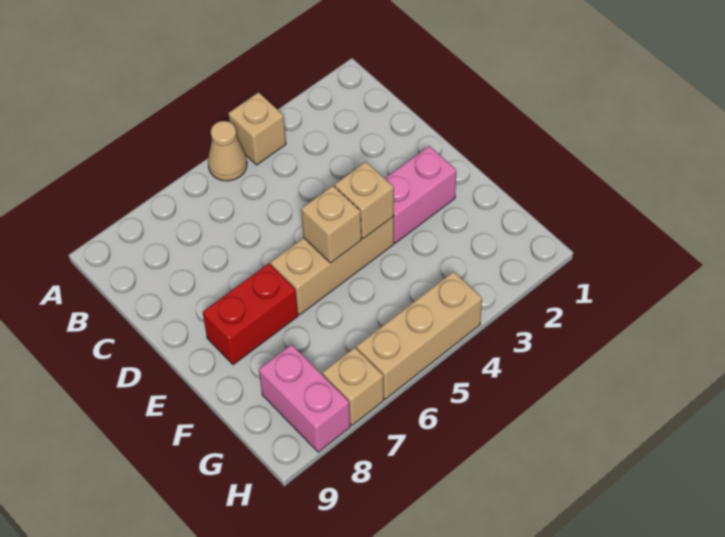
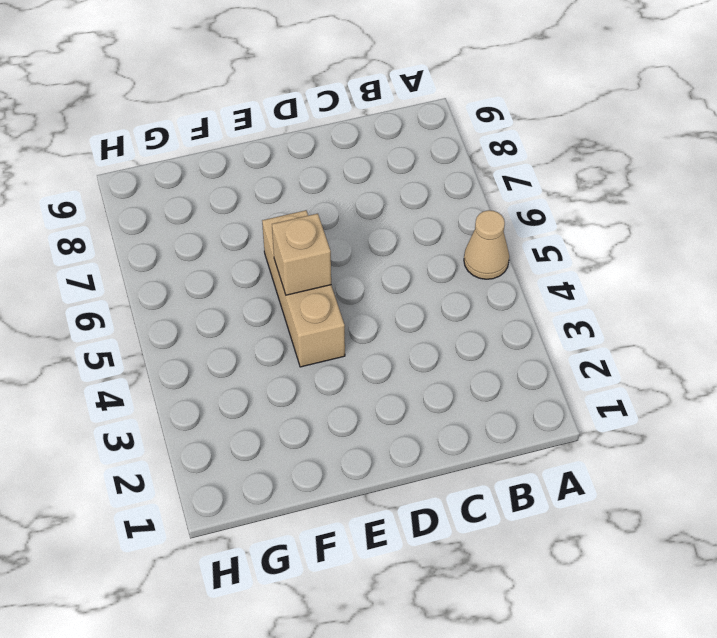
none -> tan brick A4 level 1
none -> pink brick E2:E3 level 1

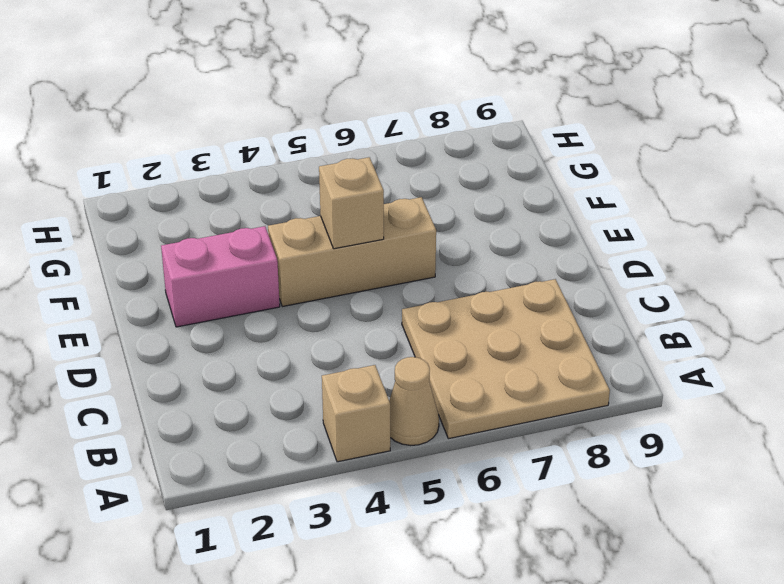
tan plate A6:C8 level 1 -> none
none -> red brick E7:E8 level 1
none -> pink brick G8:H8 level 1

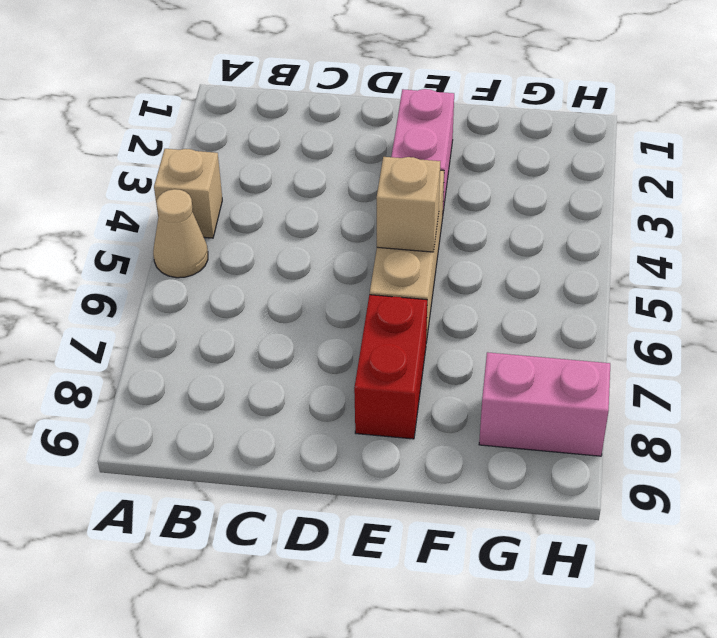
none -> tan brick H4:H6 level 1
none -> tan brick H7 level 1

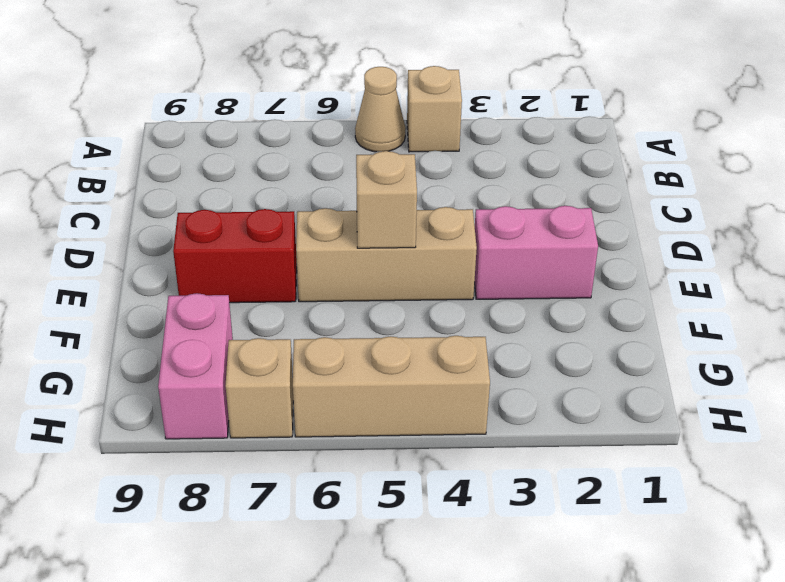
none -> tan brick E4 level 2

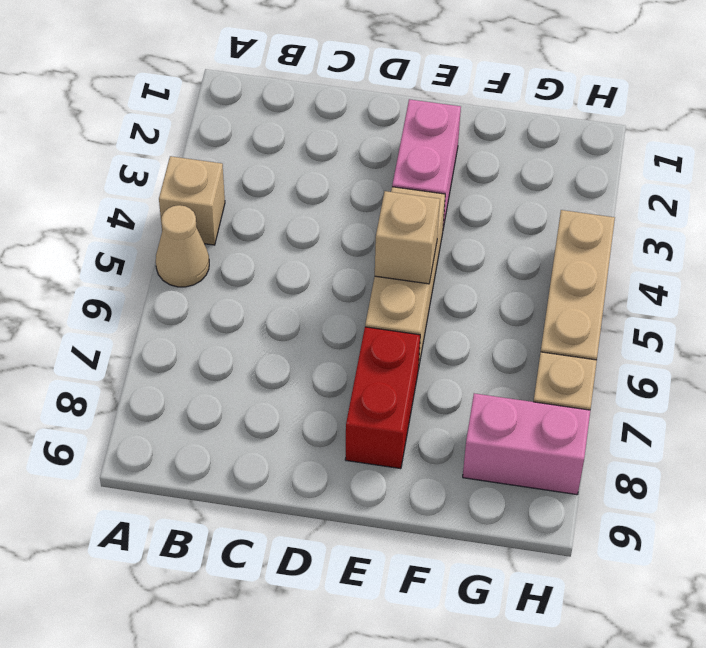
none -> tan brick E4 level 2

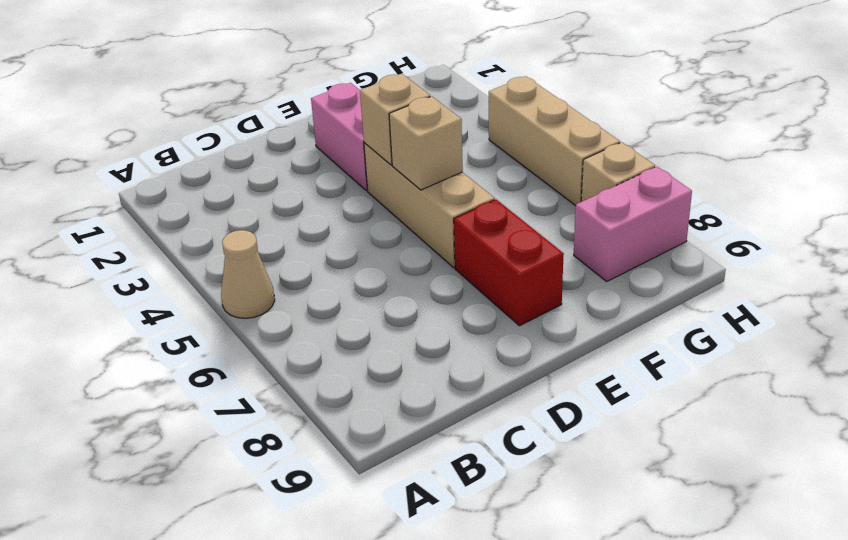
none -> tan brick A4 level 1

